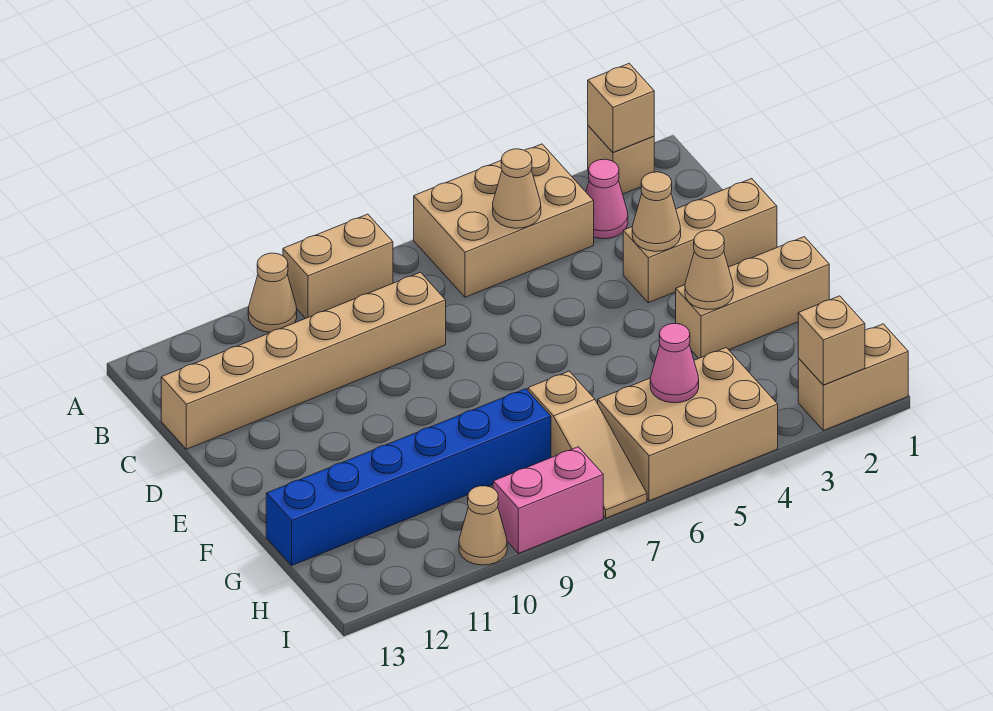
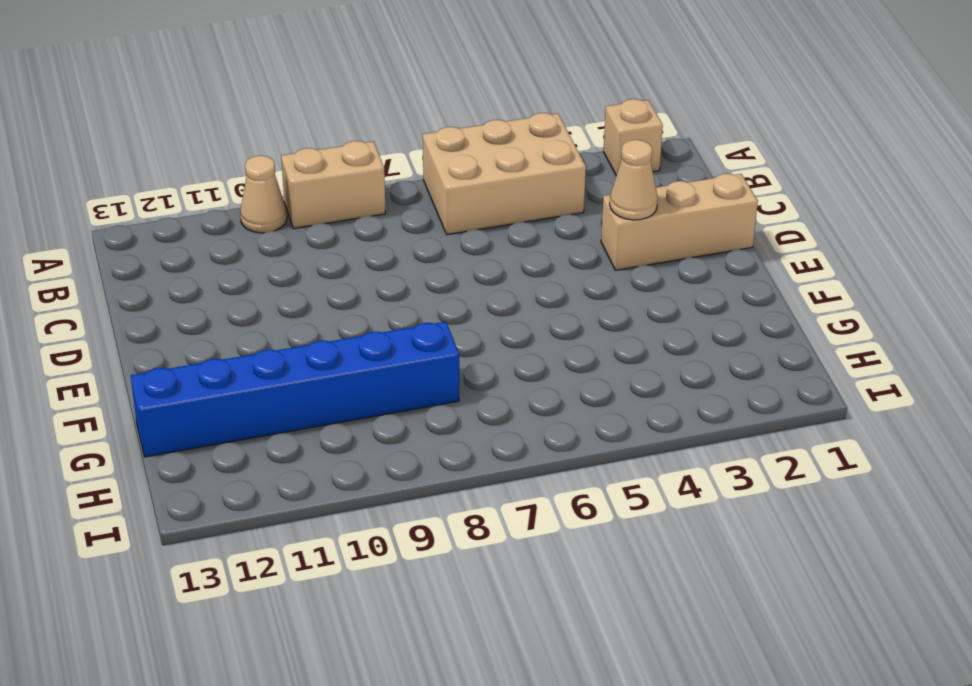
none -> pink cone B3 level 1
none -> tan brick C8:C13 level 1
none -> tan brick F1:F3 level 1

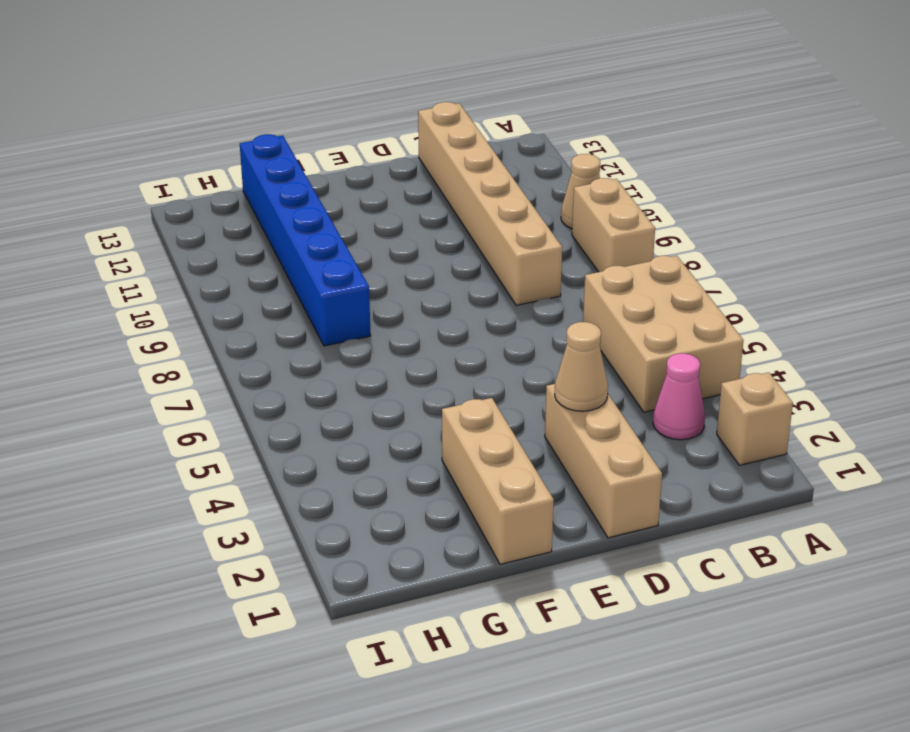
none -> tan slope G7:I7 level 1 top G
none -> tan brick H4:I6 level 1
none -> tan brick I1:I2 level 1

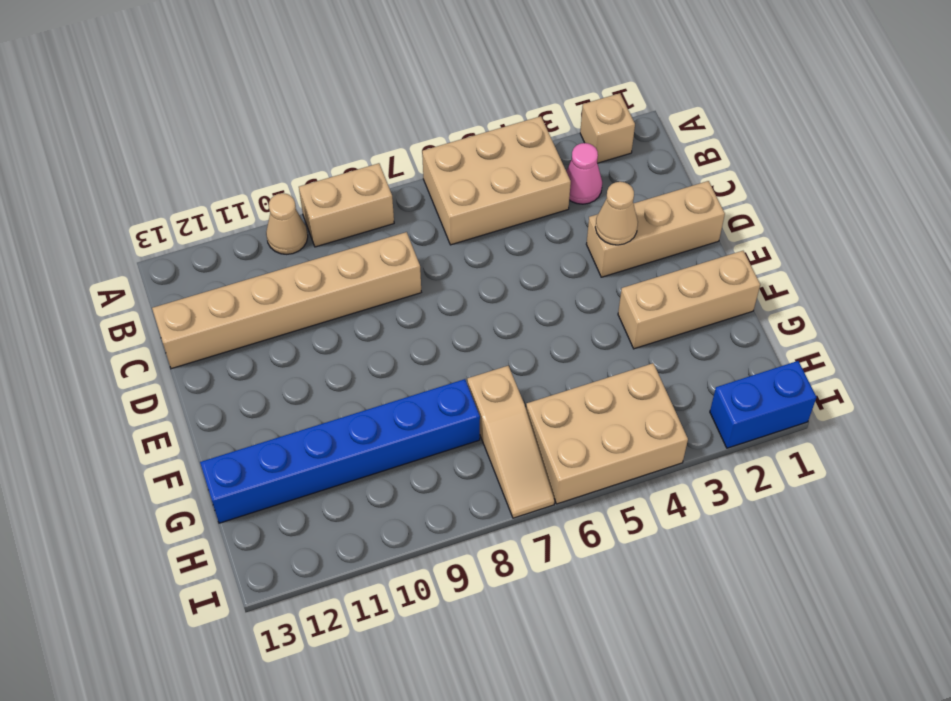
blue brick I1:I2 level 1 -> tan brick I1:I2 level 1
none -> pink brick I8:I9 level 1
none -> tan cone I10 level 1
none -> tan brick A2 level 2

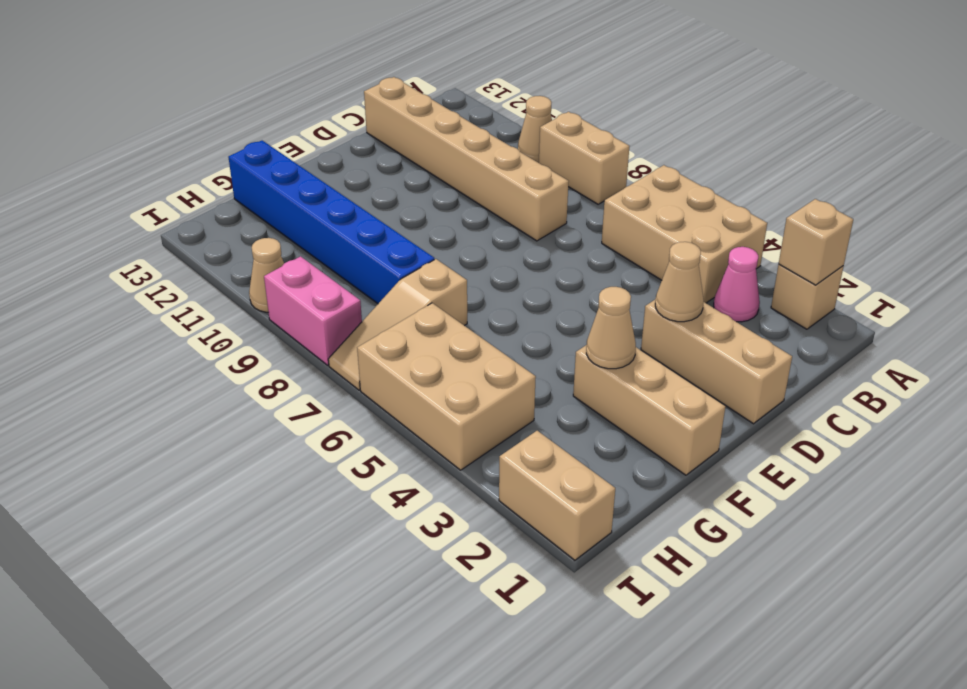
none -> tan cone B5 level 2
none -> pink cone H5 level 2
none -> tan brick I2 level 2

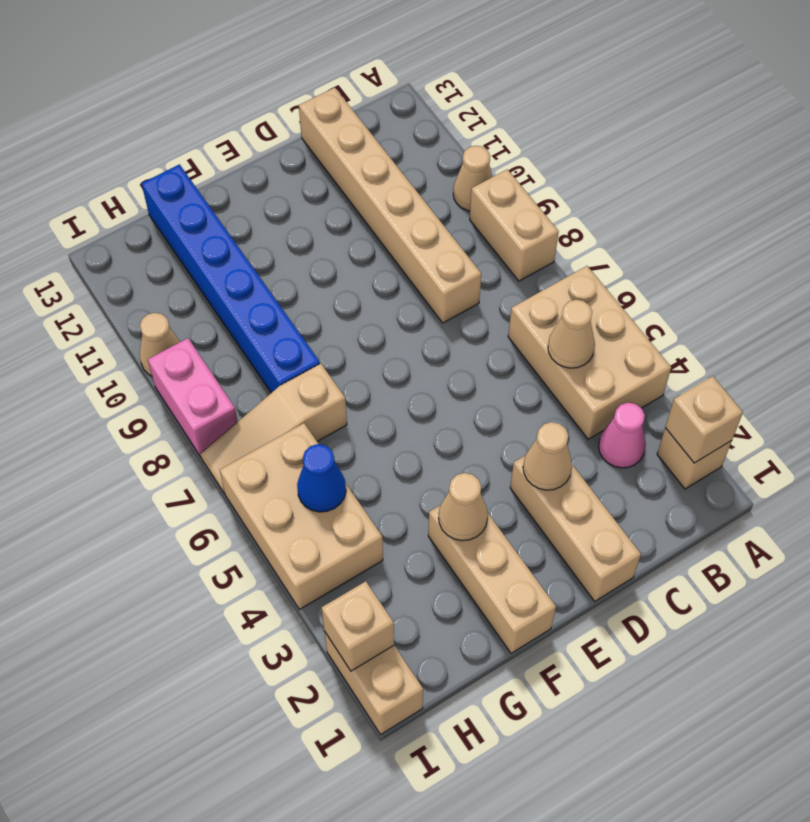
blue cone H5 level 2 -> pink cone H5 level 2

